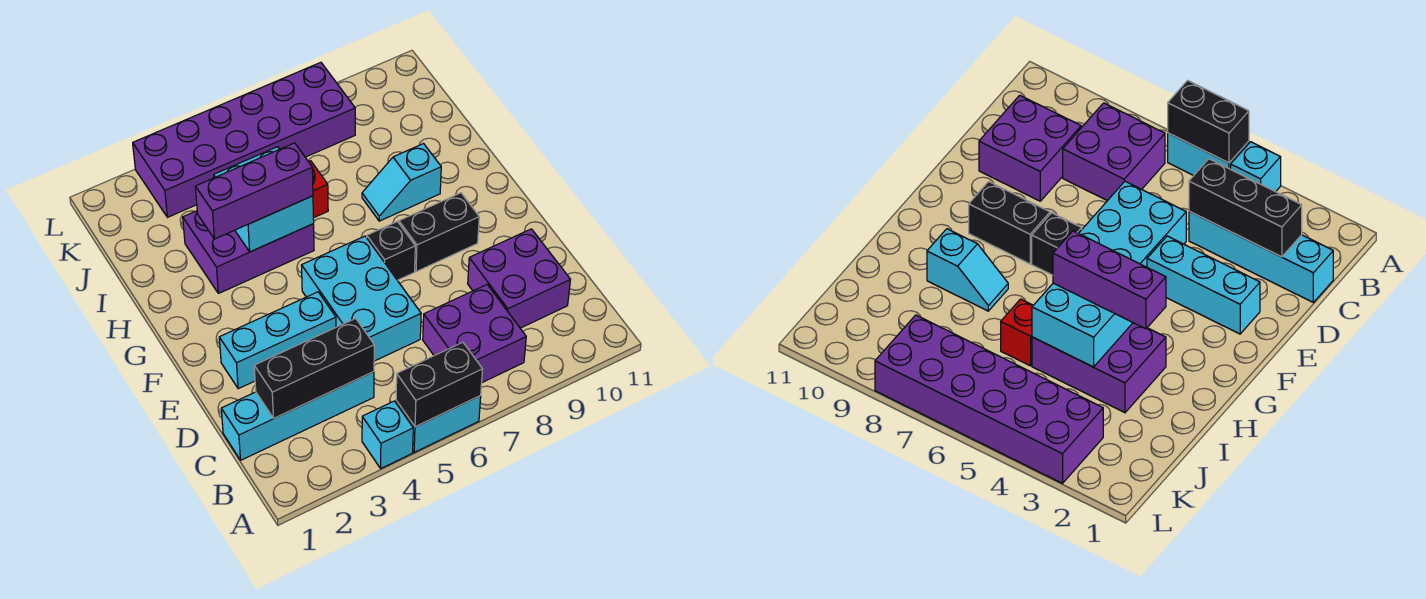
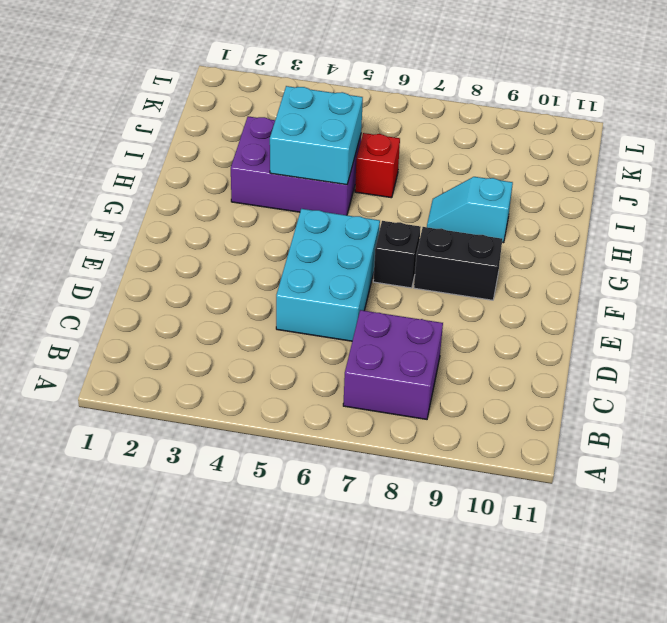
none -> cyan brick A4 level 1
none -> cyan brick A5:A6 level 1
none -> cyan brick C1:C4 level 1

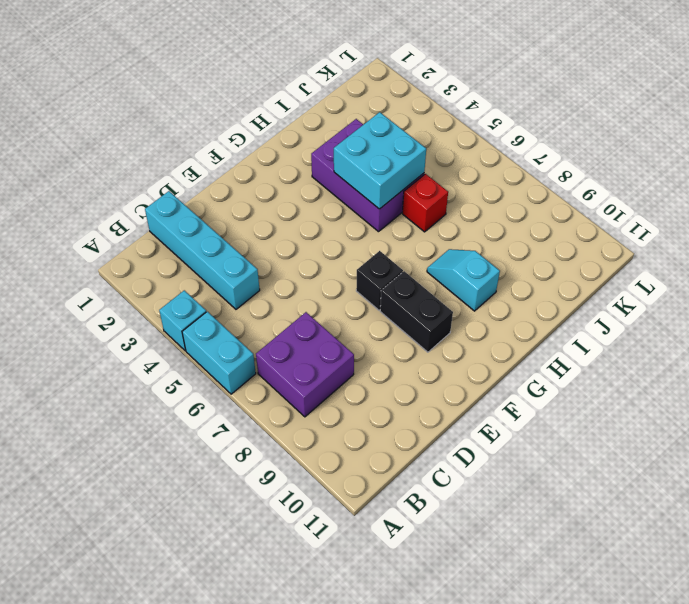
none -> purple brick C9:D10 level 1
none -> cyan brick D5:F6 level 1
none -> cyan brick E2:E4 level 1

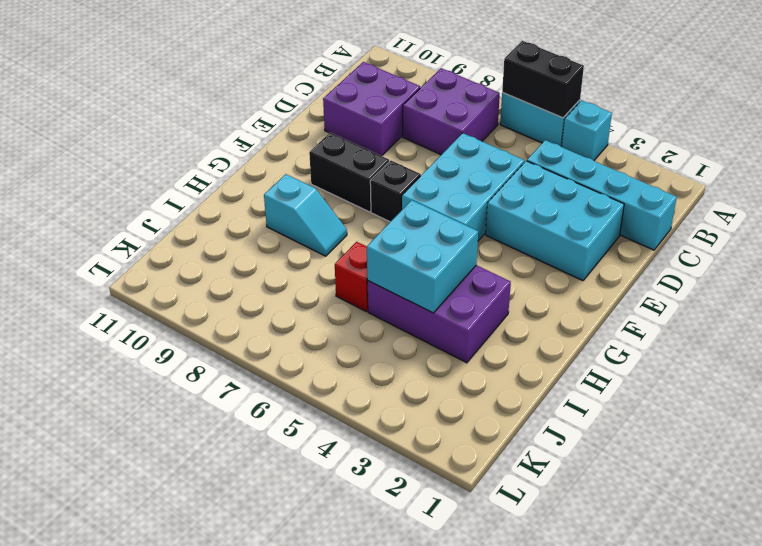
cyan brick D2:E4 level 1 -> cyan brick E2:E4 level 1
none -> purple brick K3:L8 level 1
none -> black brick C2:C4 level 2
none -> purple brick H3:H5 level 3

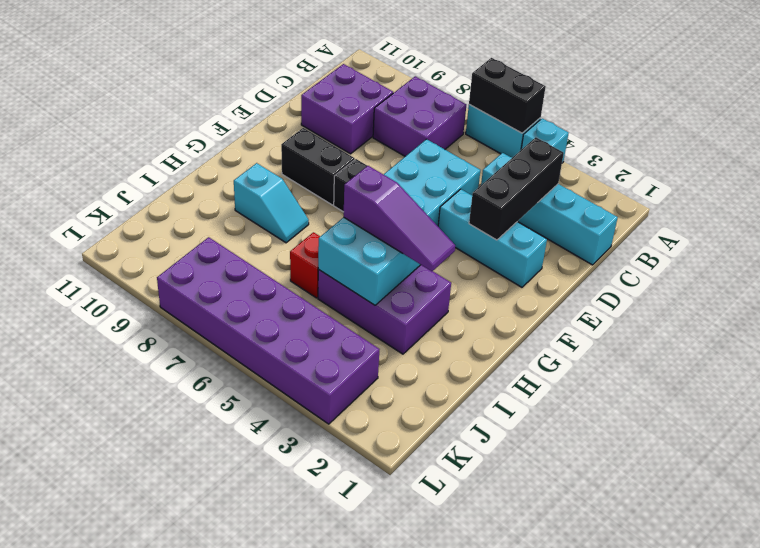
black brick C3:E3 level 2 -> black brick C2:C4 level 2
purple slope H3:H5 level 3 top 5 -> purple brick H3:H5 level 3

